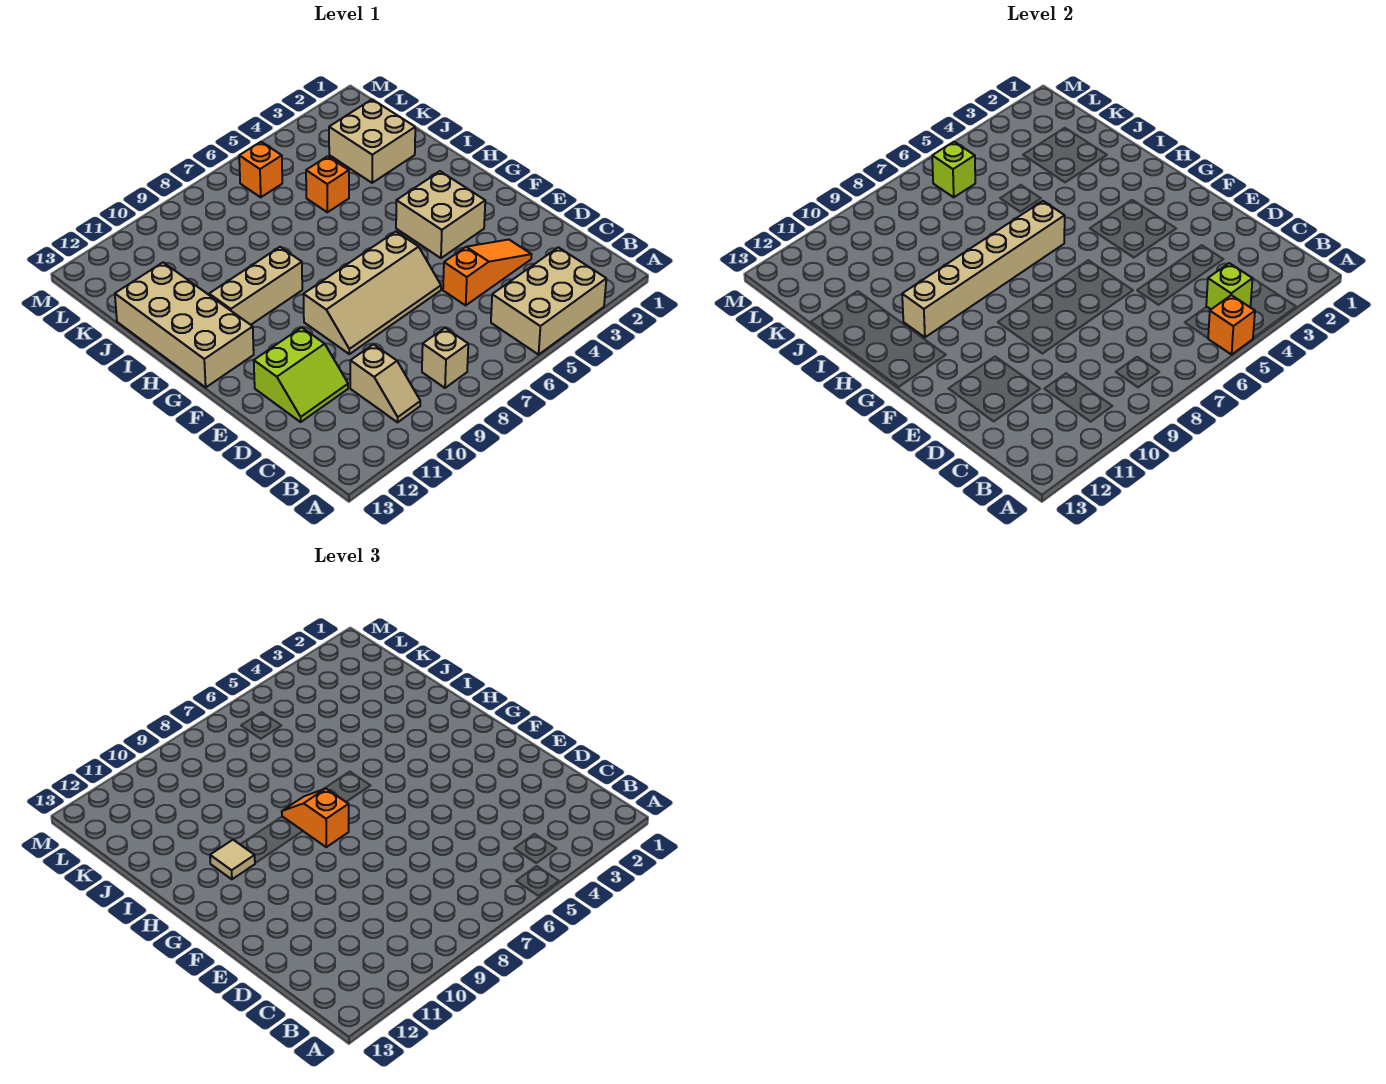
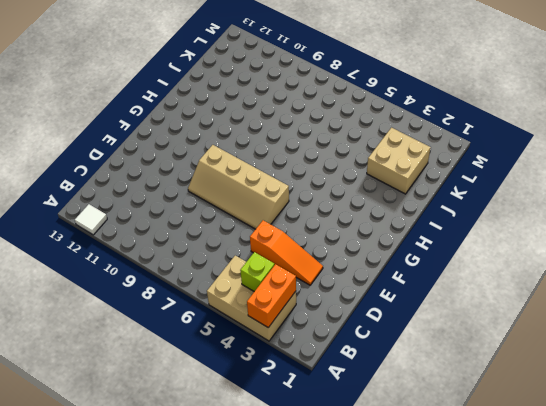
orange brick A3:B3 level 2 -> none
white tile A12 level 1 -> none
none -> tan brick B8 level 1
none -> tan slope B10:C10 level 1 top C
none -> lime slope D11:E12 level 1 top E

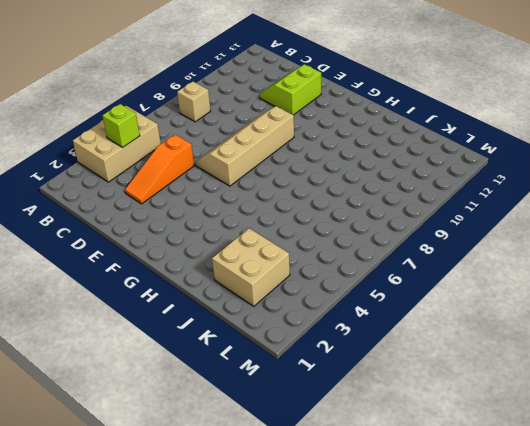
none -> tan slope B10:C10 level 1 top C
none -> tan brick F3:G4 level 1
none -> tan brick G12:J13 level 1

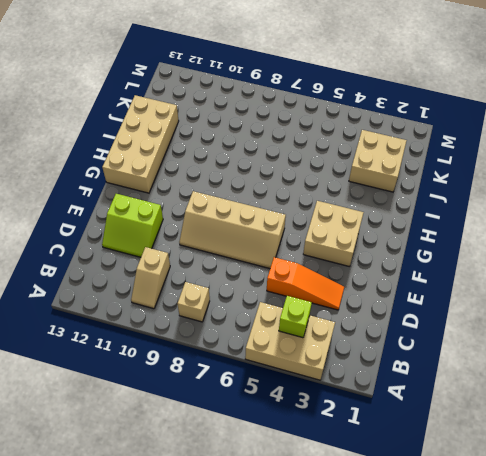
none -> tan brick H9:H11 level 1
none -> orange brick J5 level 1
none -> orange brick L6 level 1

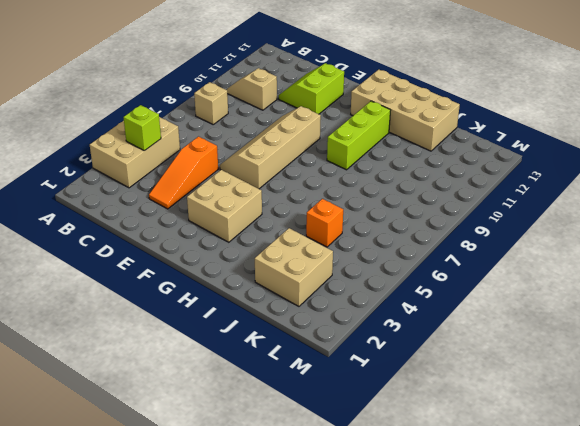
lime brick H9:H11 level 1 -> tan brick H9:H11 level 1
none -> orange brick L6 level 1
none -> orange brick A5 level 2
none -> tan brick H6:H11 level 2

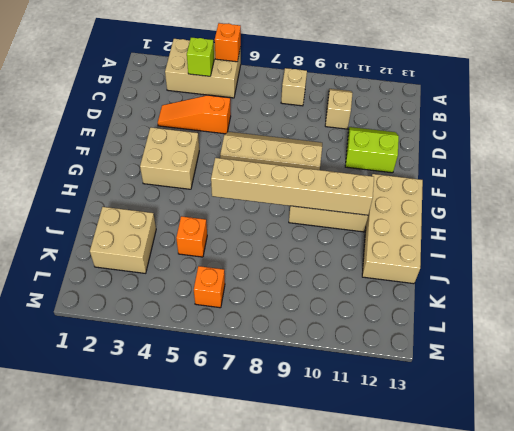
none -> lime brick L6 level 2
none -> orange slope G8:H8 level 3 top G
none -> tan tile H11 level 3

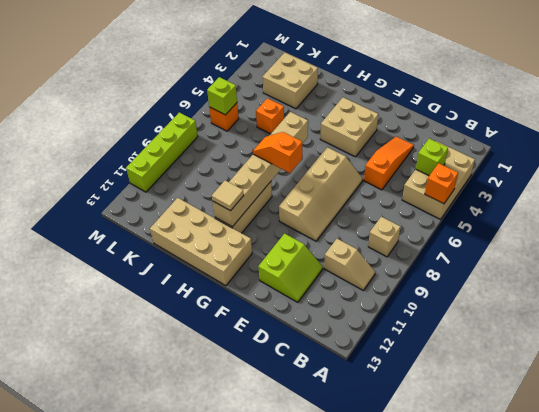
lime brick M8:M11 level 1 -> none

